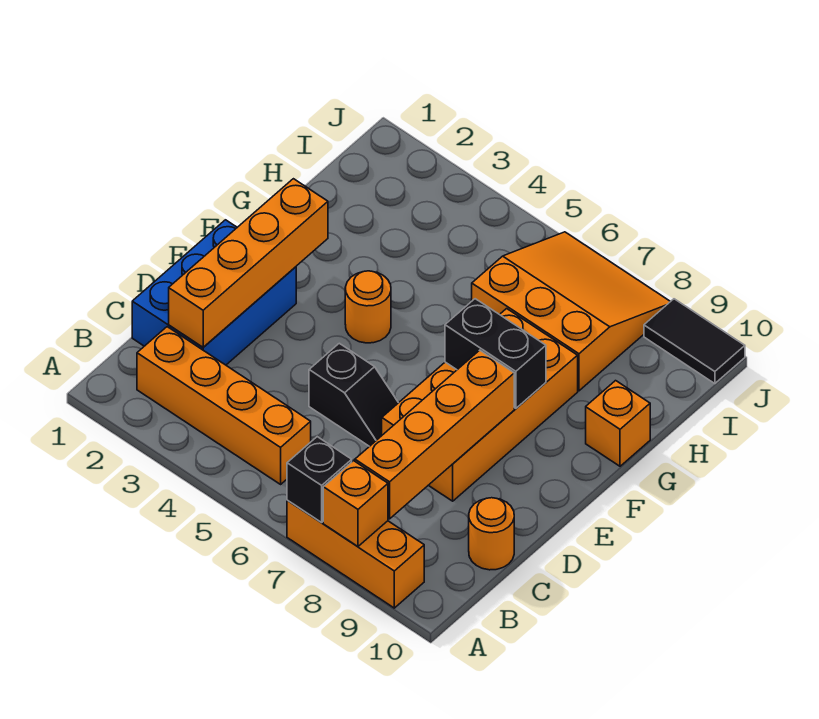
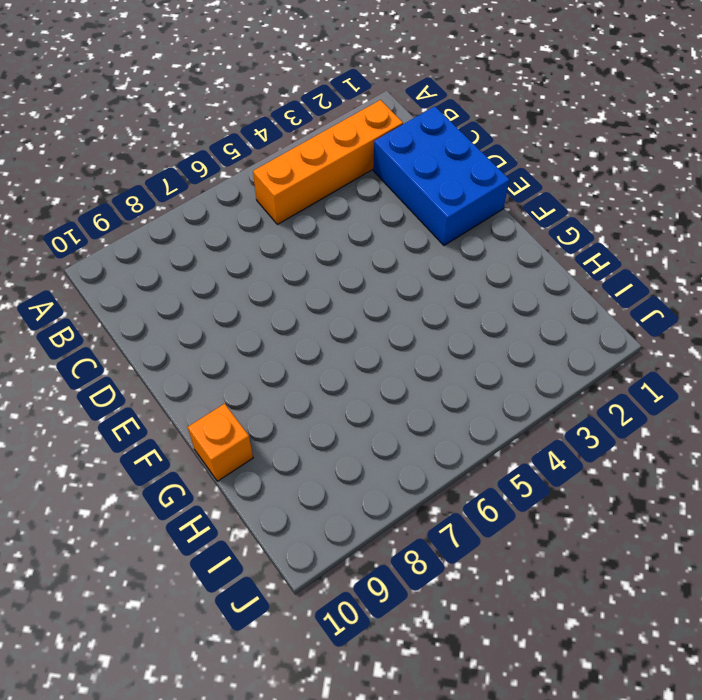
none -> orange brick A7:A9 level 1
none -> orange round brick C10 level 1
none -> black slope D5:D6 level 1 top 5

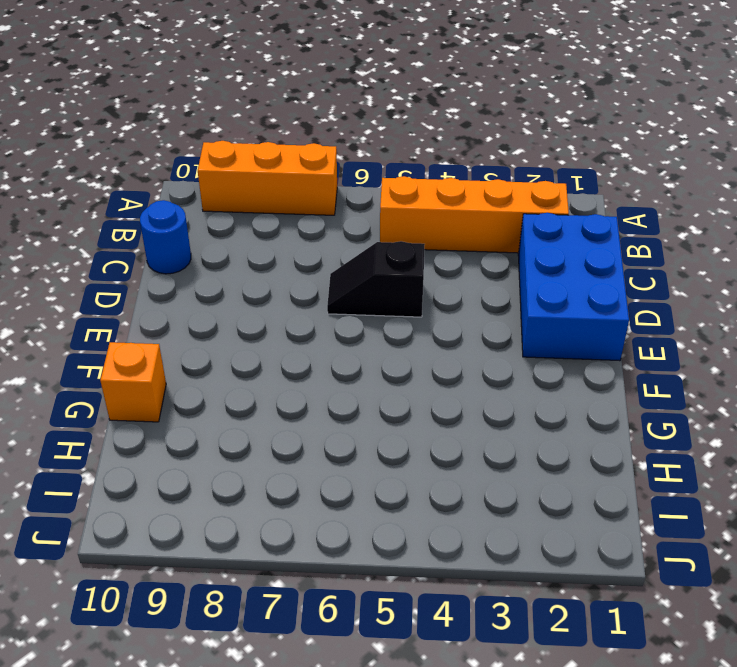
blue round brick C10 level 1 -> orange round brick C10 level 1
none -> orange brick D7:G8 level 1
none -> orange round brick F4 level 1
none -> orange slope H6:J8 level 1 top H

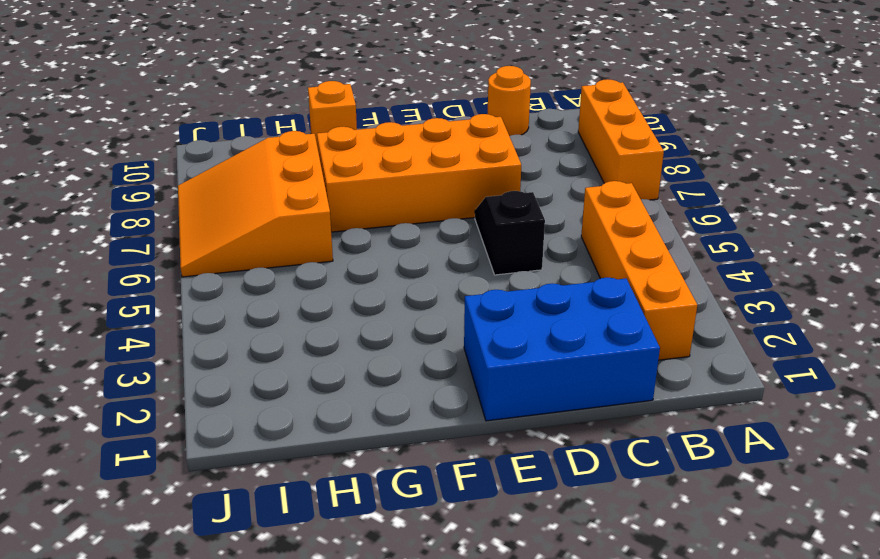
none -> orange round brick F4 level 1
none -> black tile J9:J10 level 1
none -> black brick A7 level 2

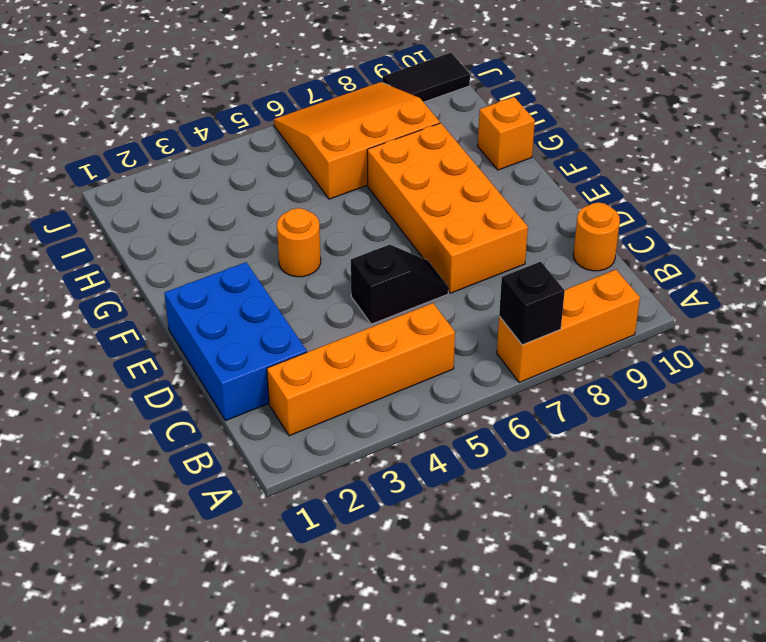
none -> orange brick A8 level 2
none -> orange brick B8:E8 level 2
none -> orange brick C2:F2 level 2

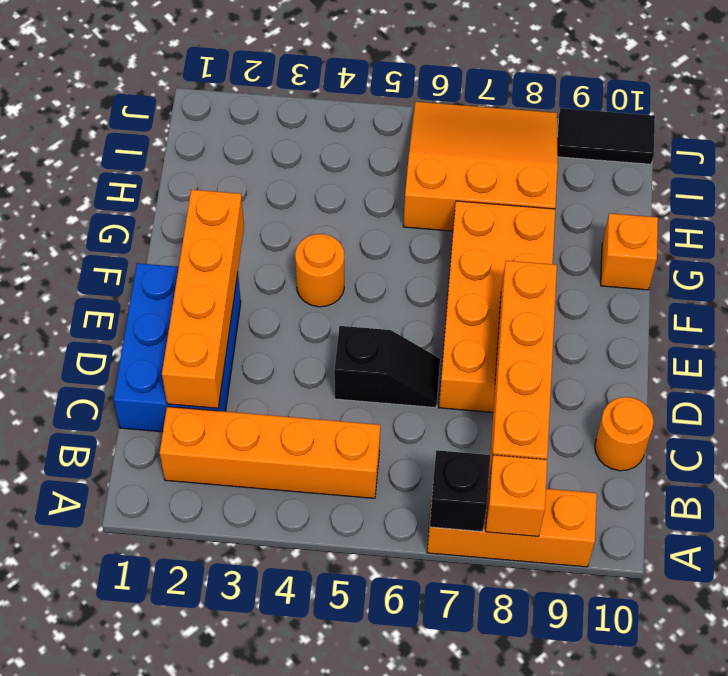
none -> black brick F7:F8 level 2

